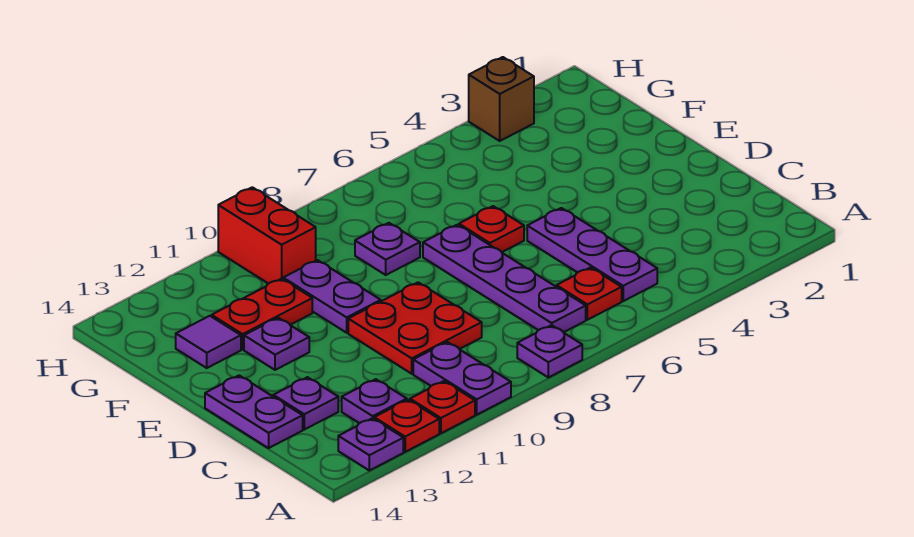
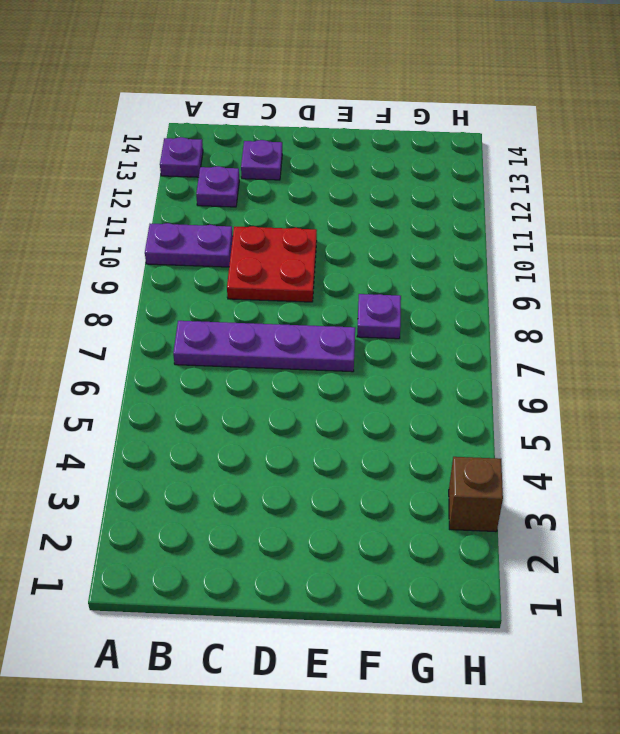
none -> purple plate A8 level 1
none -> red plate A11 level 1
none -> red plate A12 level 1

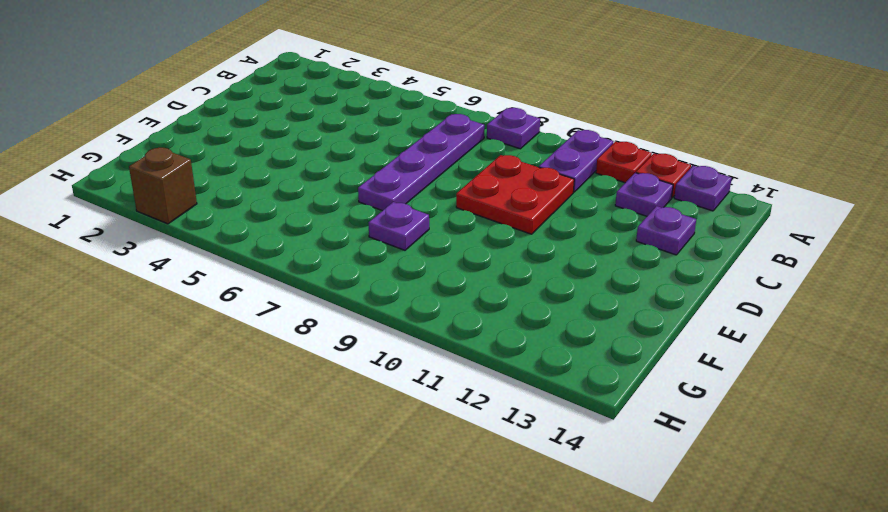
none -> purple plate B5:D5 level 1
none -> red plate B6 level 1
none -> purple plate C14:D14 level 1

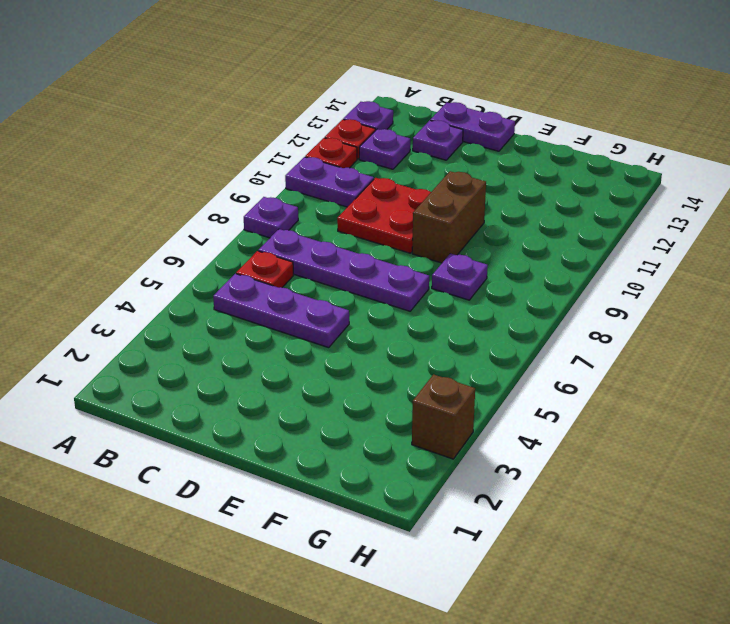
brown brick E9:E10 level 1 -> purple plate E10:F10 level 1
none -> red plate E6 level 1
none -> purple plate E12 level 1
none -> red plate F11:F12 level 1

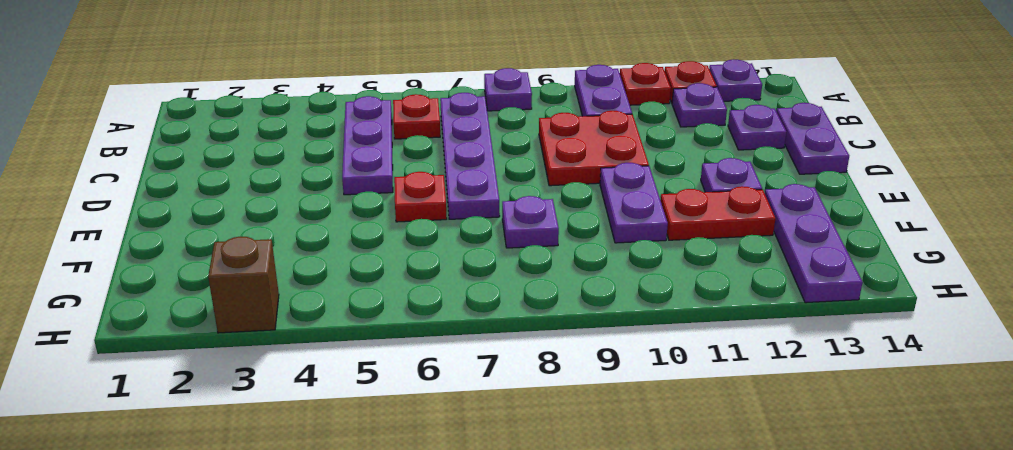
purple plate F13:H13 level 1 -> purple tile F13 level 1
none -> red brick G10:H10 level 1

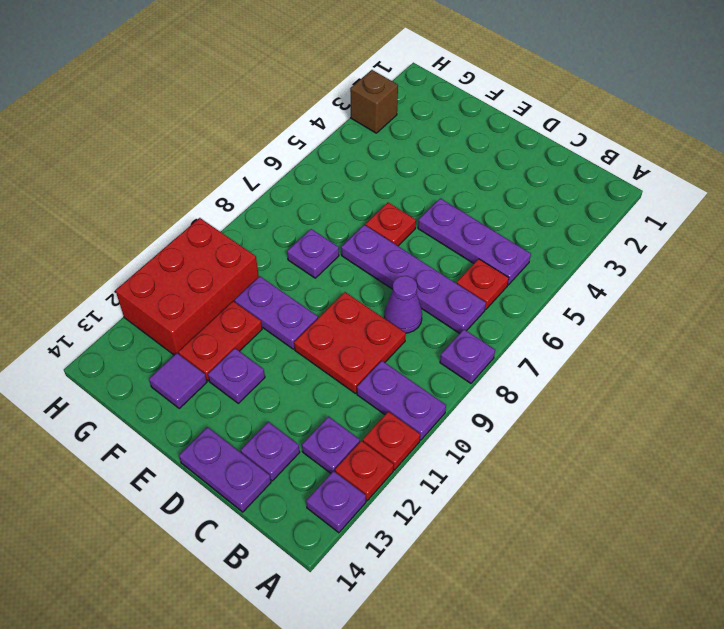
purple cone C8 level 1 -> none
red brick G10:H12 level 1 -> red brick G10:H10 level 1

